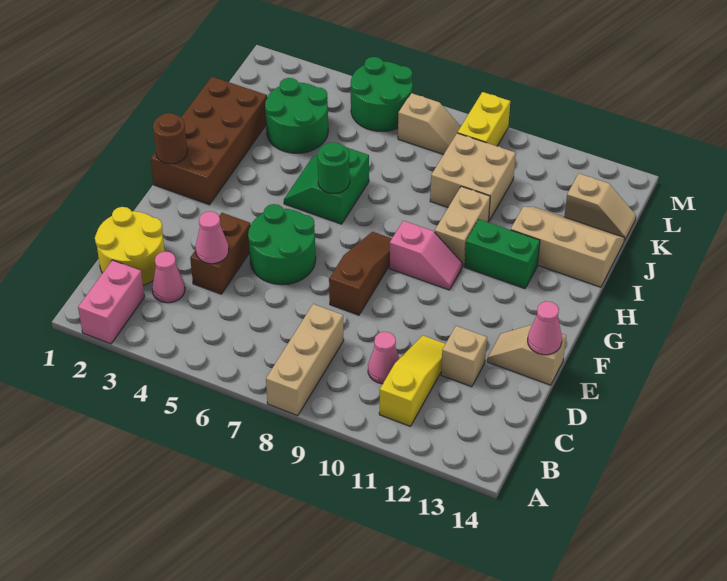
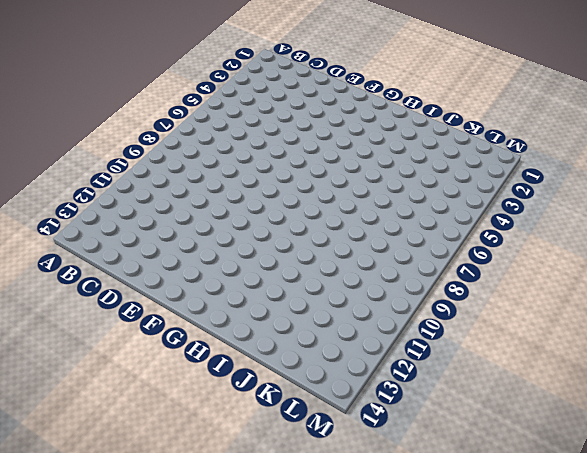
none -> pink brick A2:B2 level 1
none -> tan brick A8:C8 level 1
none -> yellow slope B11:D11 level 1 top B

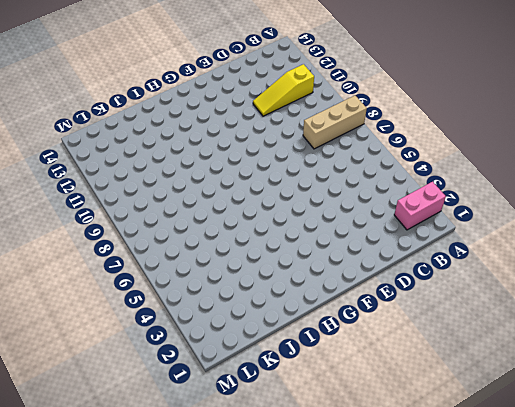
none -> yellow round brick C1:D2 level 1
none -> pink cone C3 level 1
none -> pink cone C10 level 1

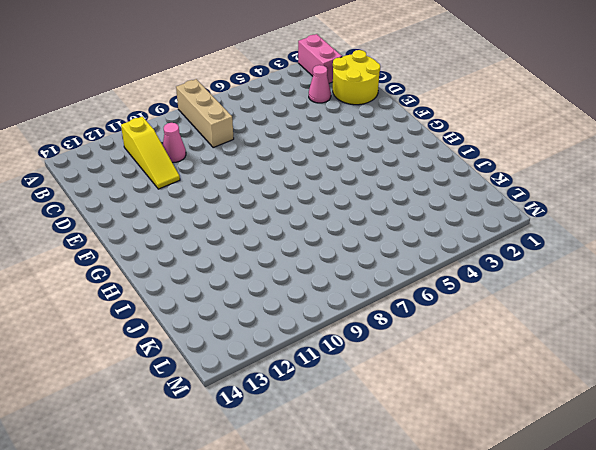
none -> brown brick D4:E4 level 1
none -> tan brick D12 level 1
none -> green round brick E5:F6 level 1

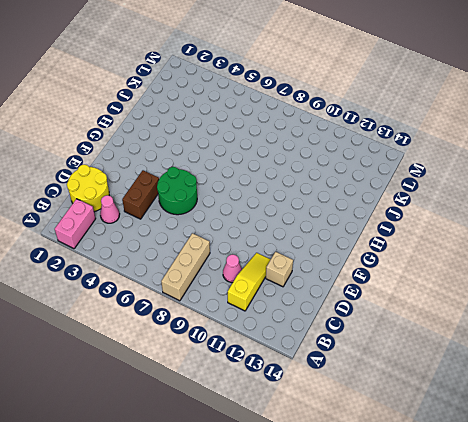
none -> brown slope E8:G8 level 1 top E
none -> tan slope E13:E14 level 1 top 14
none -> brown brick G1:J2 level 1

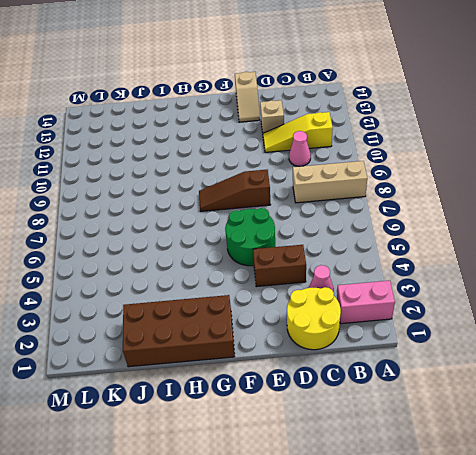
none -> pink slope G9:G10 level 1 top 9
none -> green slope H5:I6 level 1 top 6
none -> tan brick H10:I10 level 1

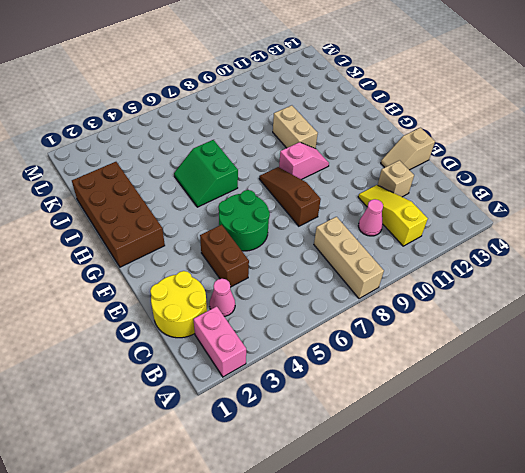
none -> green brick H11:H12 level 1
none -> tan slope I12:J14 level 1 top I
none -> green round brick J3:K4 level 1

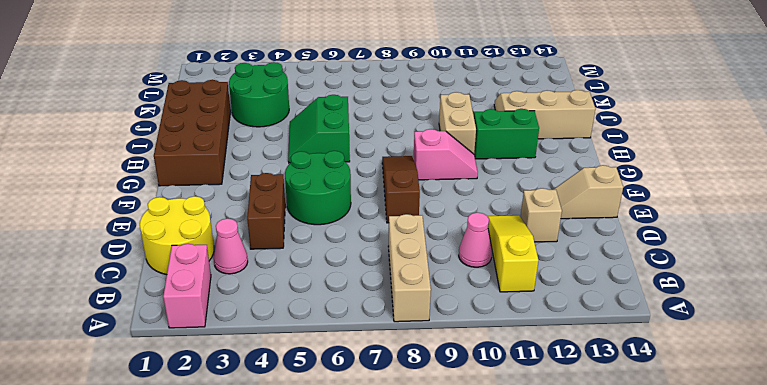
none -> tan brick J9:K10 level 1
none -> tan slope K13:K14 level 1 top 13
none -> green round brick L5:M6 level 1

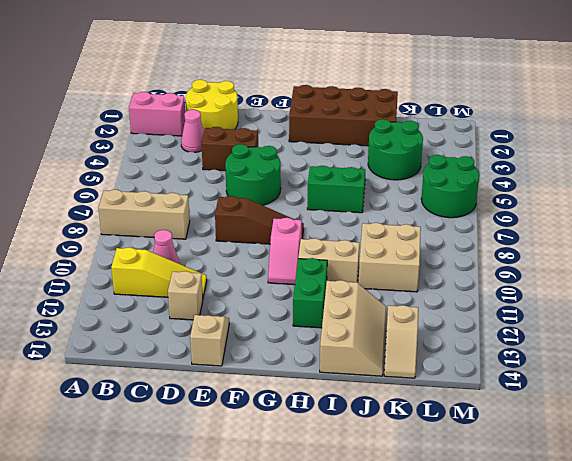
none -> tan slope L7:L8 level 1 top 7
none -> yellow brick L9:M9 level 1
none -> pink cone D4 level 2

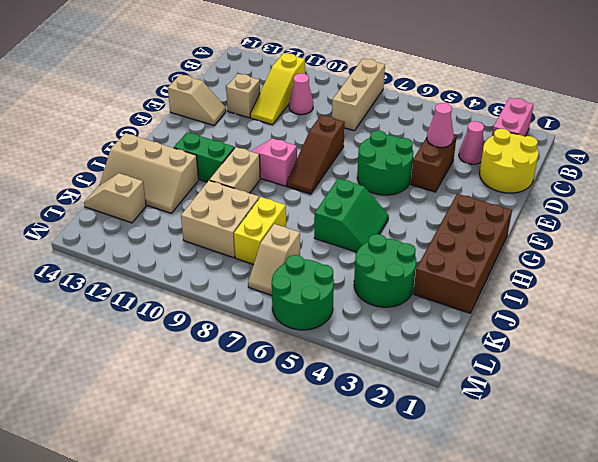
yellow brick J8:K8 level 1 -> yellow brick L9:M9 level 1
tan slope K7:L7 level 1 top K -> tan slope L7:L8 level 1 top 7
none -> pink cone E14 level 2
none -> brown round brick G1 level 2
none -> green round brick H6 level 2

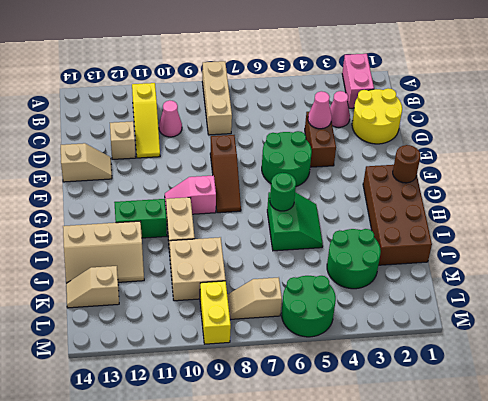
none -> pink cone E14 level 2

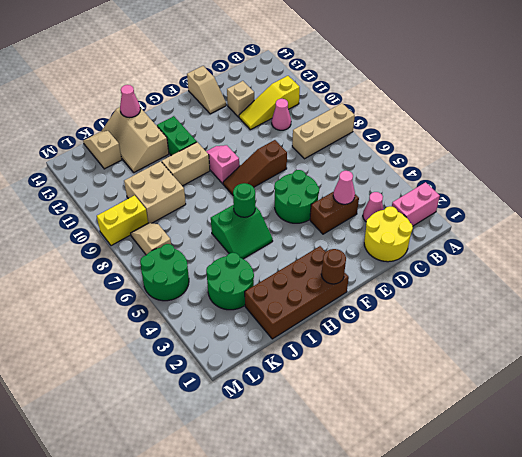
pink cone I14 level 2 -> pink cone E14 level 2

